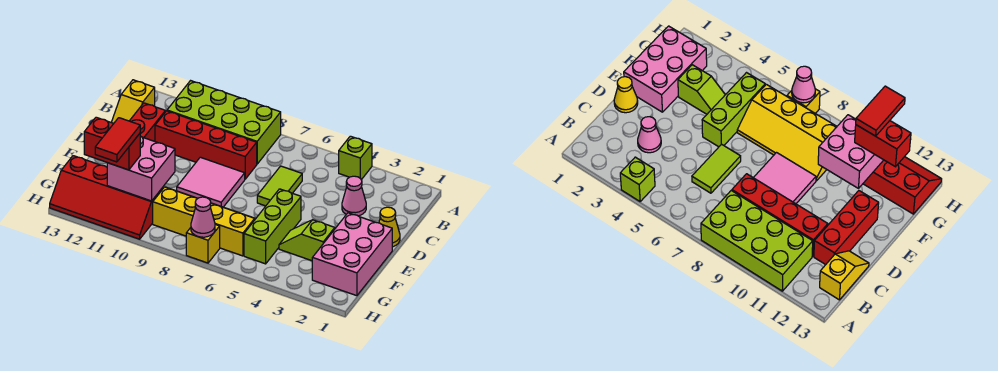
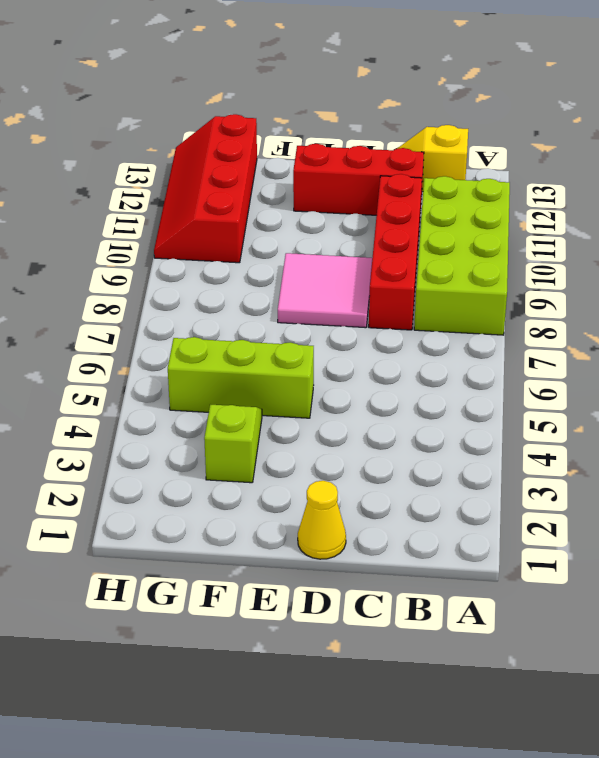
none -> lime brick A4 level 1
none -> pink cone C3 level 1
none -> lime tile C6:D6 level 1

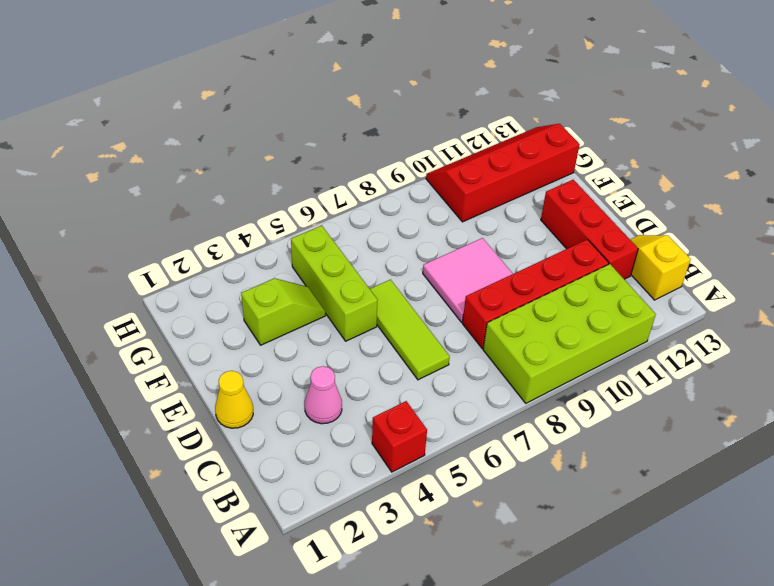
red brick A4 level 1 -> lime brick A4 level 1
lime tile C6:E6 level 1 -> lime tile C6:D6 level 1
none -> pink brick E1:G2 level 1
none -> yellow slope F6:G9 level 1 top G
none -> yellow brick H7 level 1

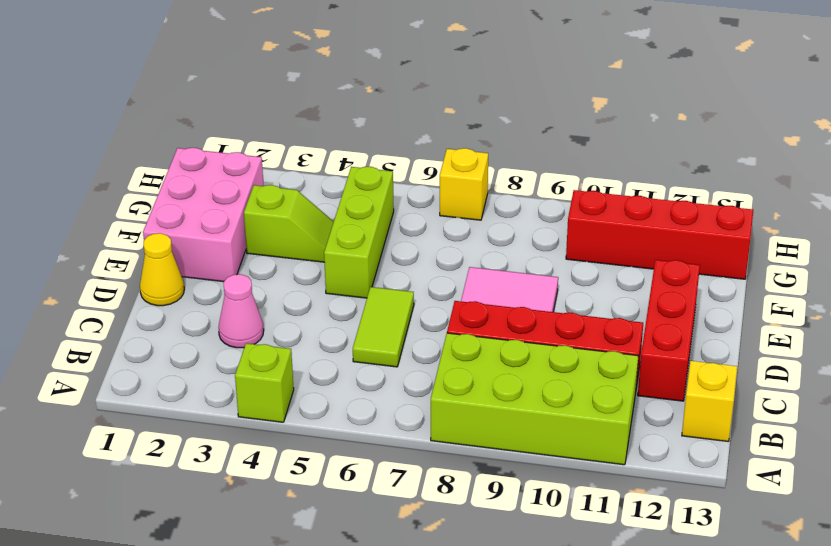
none -> yellow slope F6:G9 level 1 top G
none -> pink brick F10:G11 level 2
none -> pink cone H7 level 2

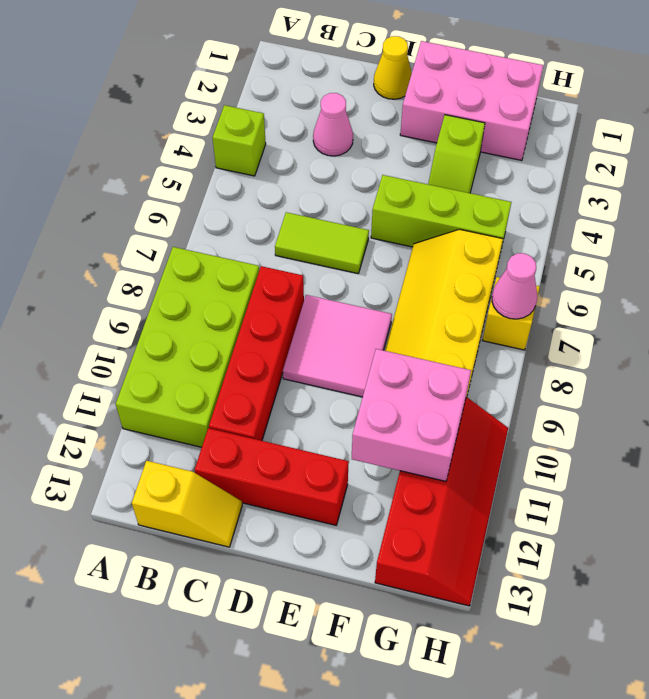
none -> red brick G11:G12 level 3
none -> red tile G11:H11 level 4

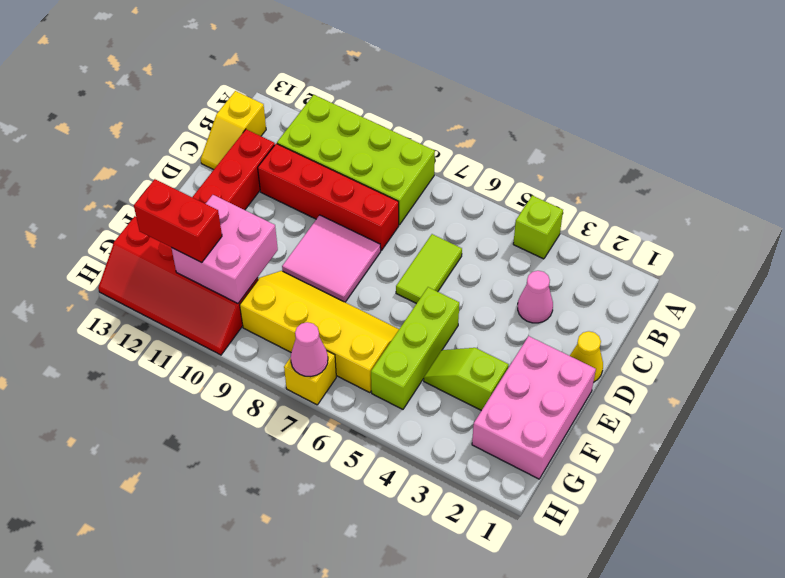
none -> red tile G11:H11 level 4

